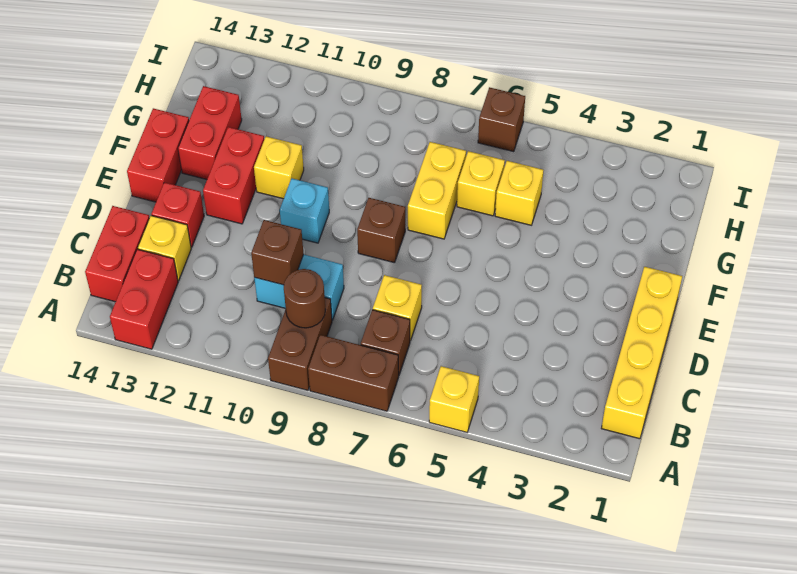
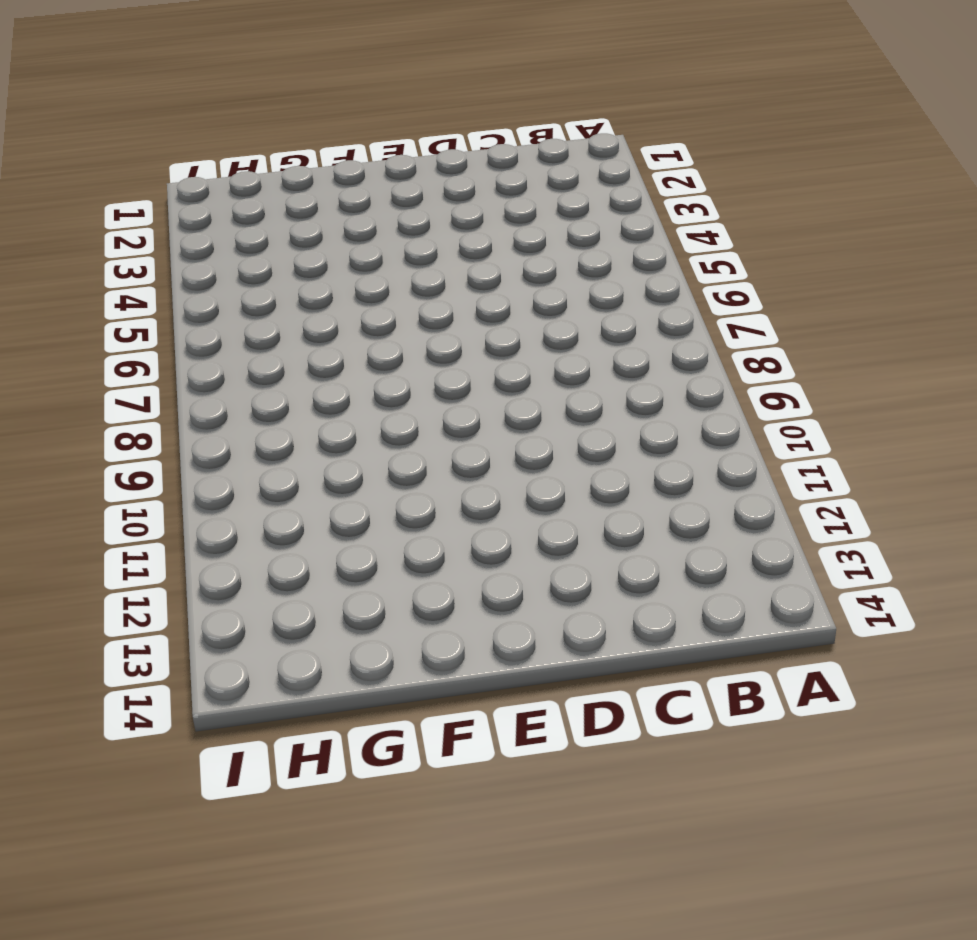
none -> yellow brick A5 level 1
none -> brown brick A7:A8 level 1
none -> brown brick A9:B9 level 1

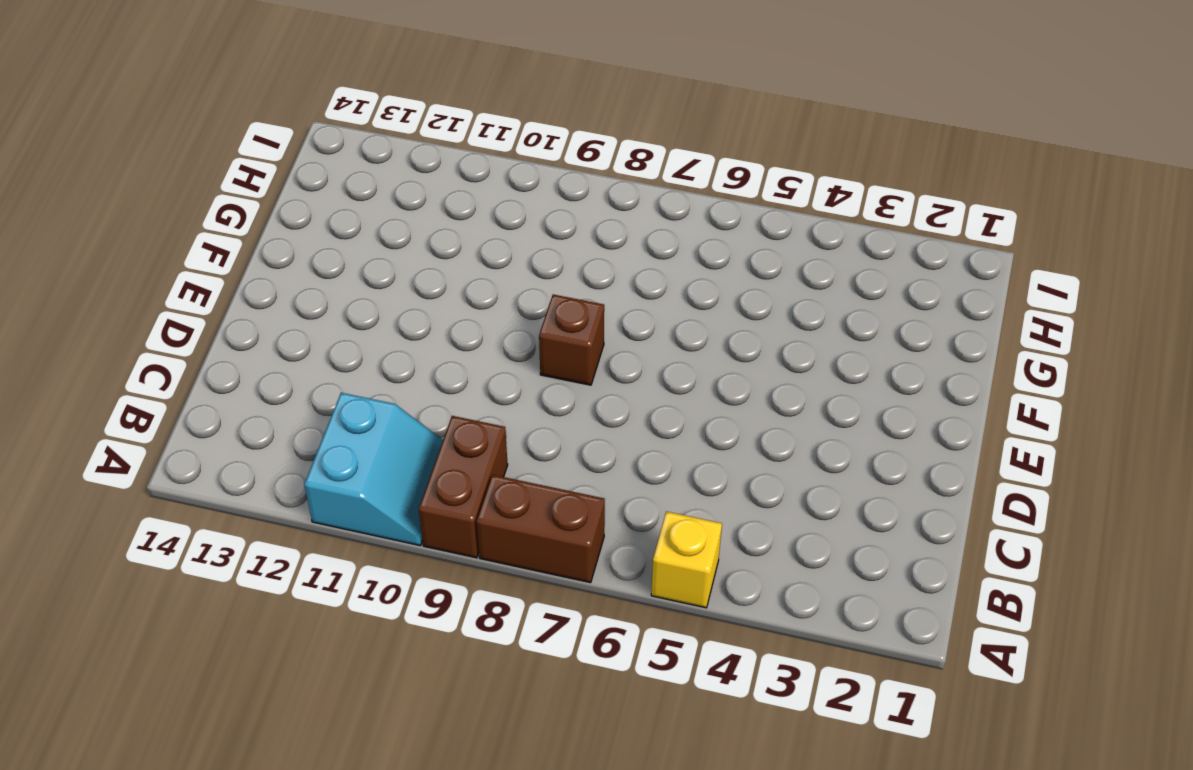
cyan slope A10:B11 level 1 top 11 -> none
none -> red brick A13:B13 level 1
none -> yellow brick B1:E1 level 1
none -> brown brick B7 level 1

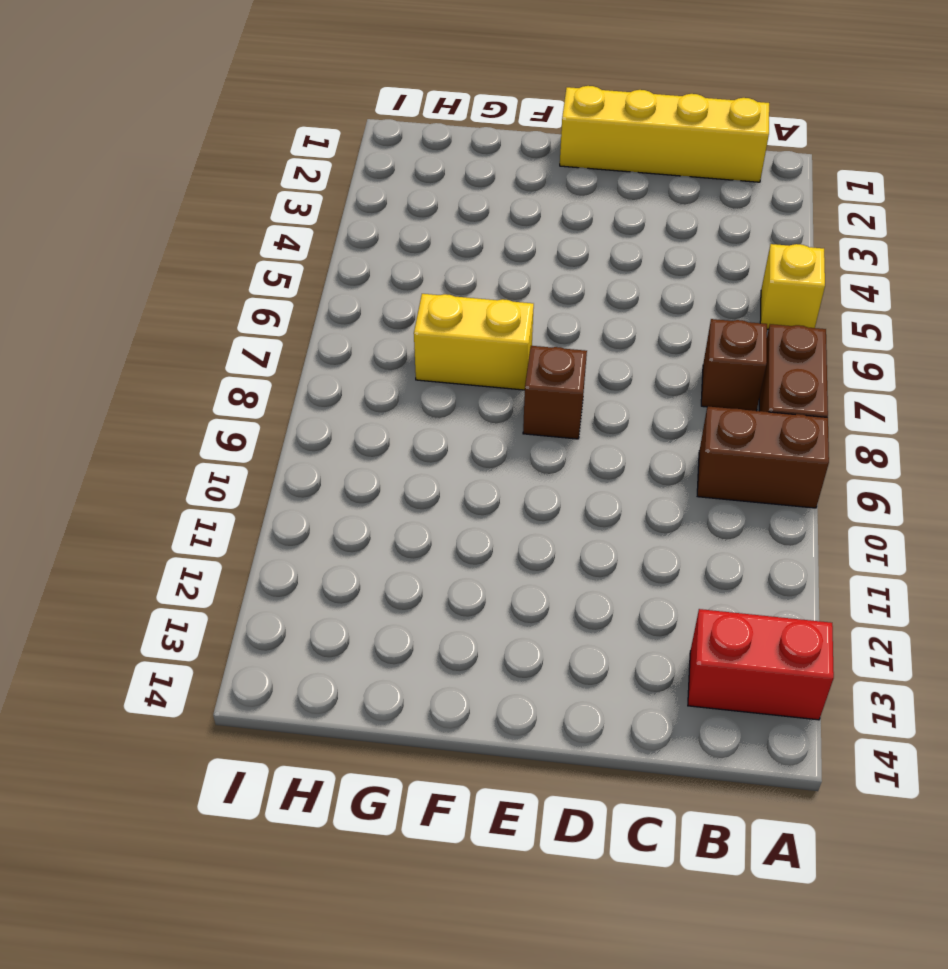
none -> red brick B14:C14 level 1
none -> yellow brick C7 level 1
none -> cyan brick C9:C10 level 1

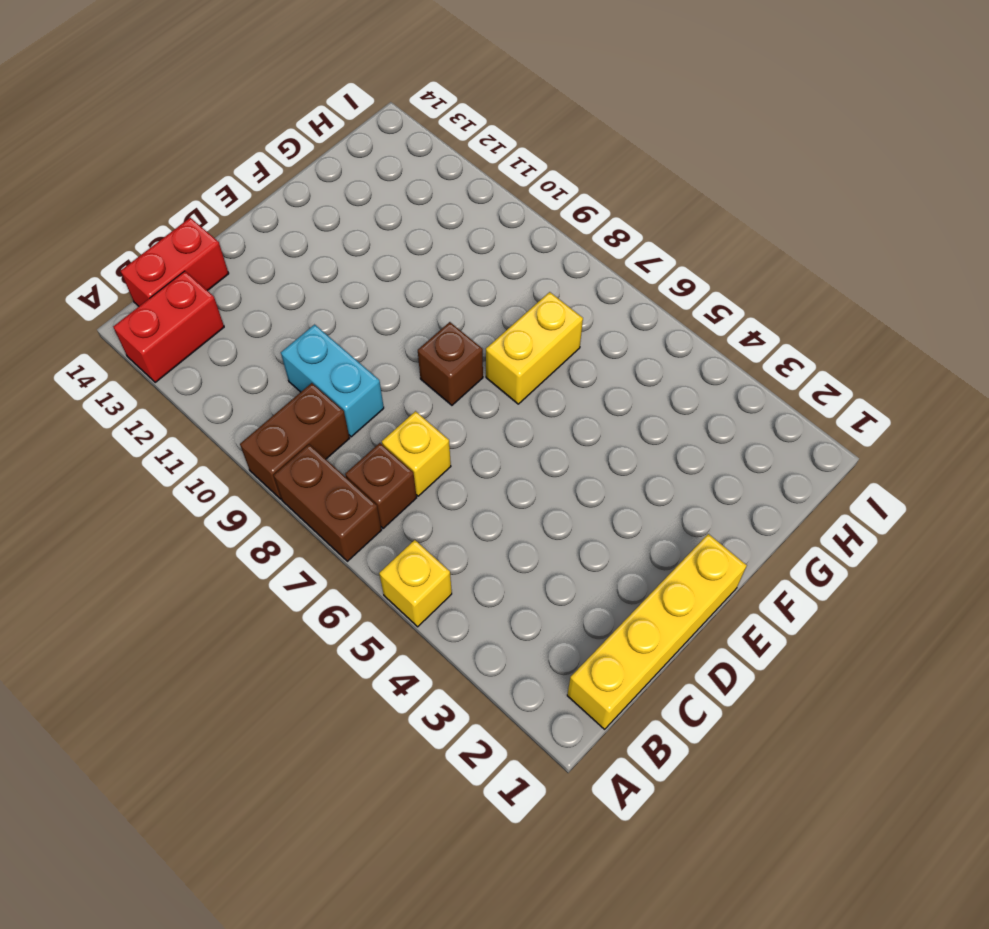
none -> yellow brick C13 level 1
none -> red brick D13 level 1
none -> cyan brick E10 level 1

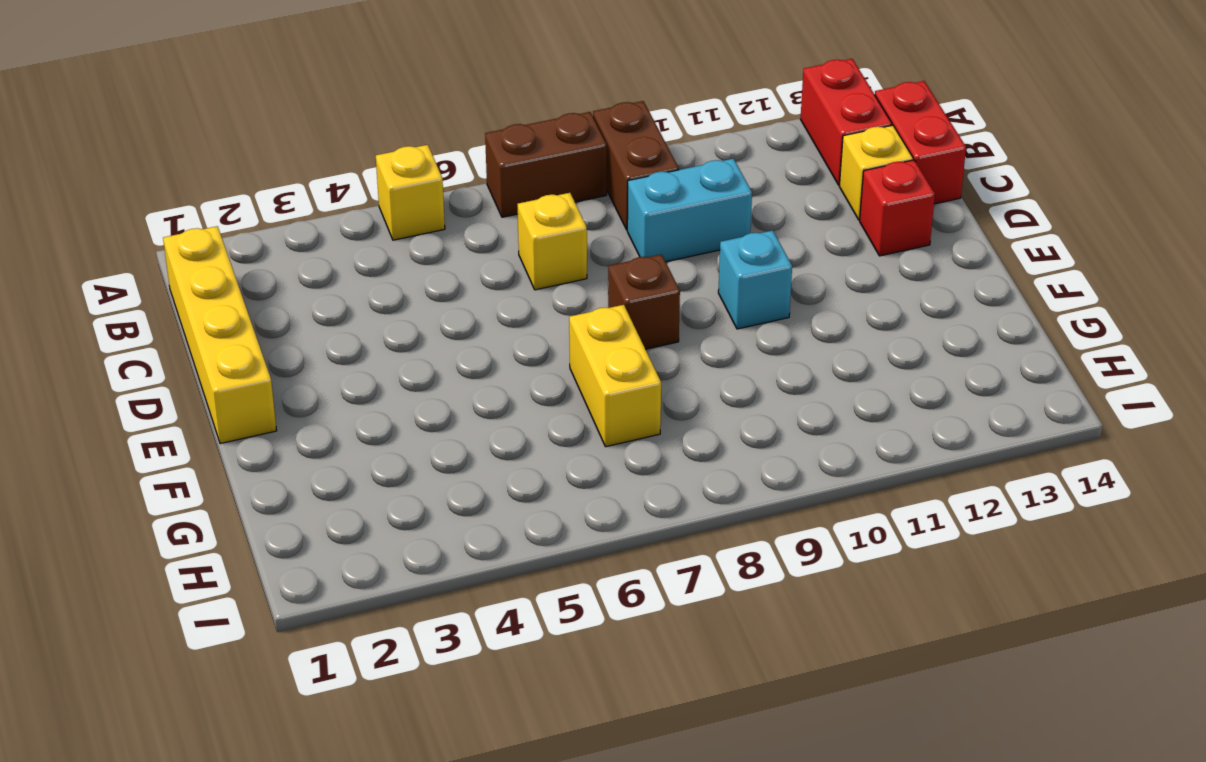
none -> brown brick B7 level 1
none -> red brick E12:F12 level 1
none -> red brick E14:F14 level 1

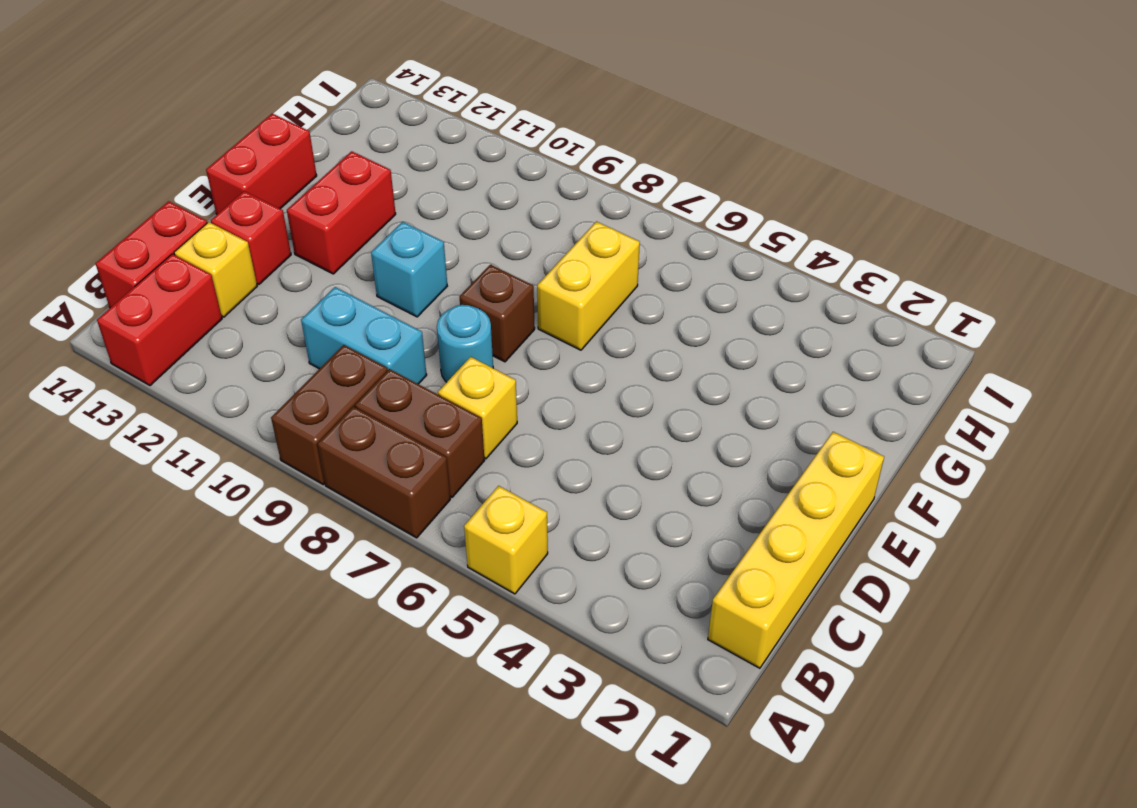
brown brick B7:B8 level 1 -> brown brick B7 level 1
cyan round brick D8 level 1 -> none
none -> yellow brick F11 level 1
none -> red brick F13:G13 level 1
none -> yellow brick G5 level 1

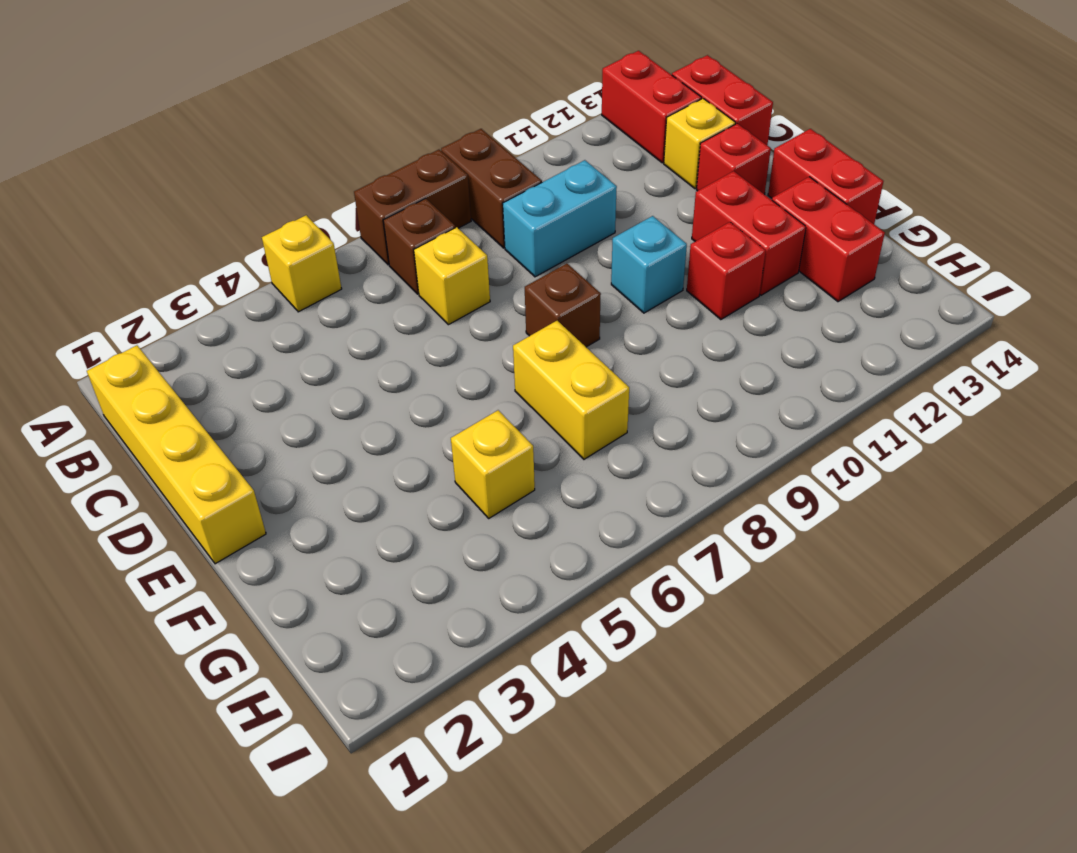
red brick F11 level 1 -> yellow brick F11 level 1
none -> yellow brick G6 level 1
none -> brown brick I6 level 1
none -> brown round brick B9 level 2

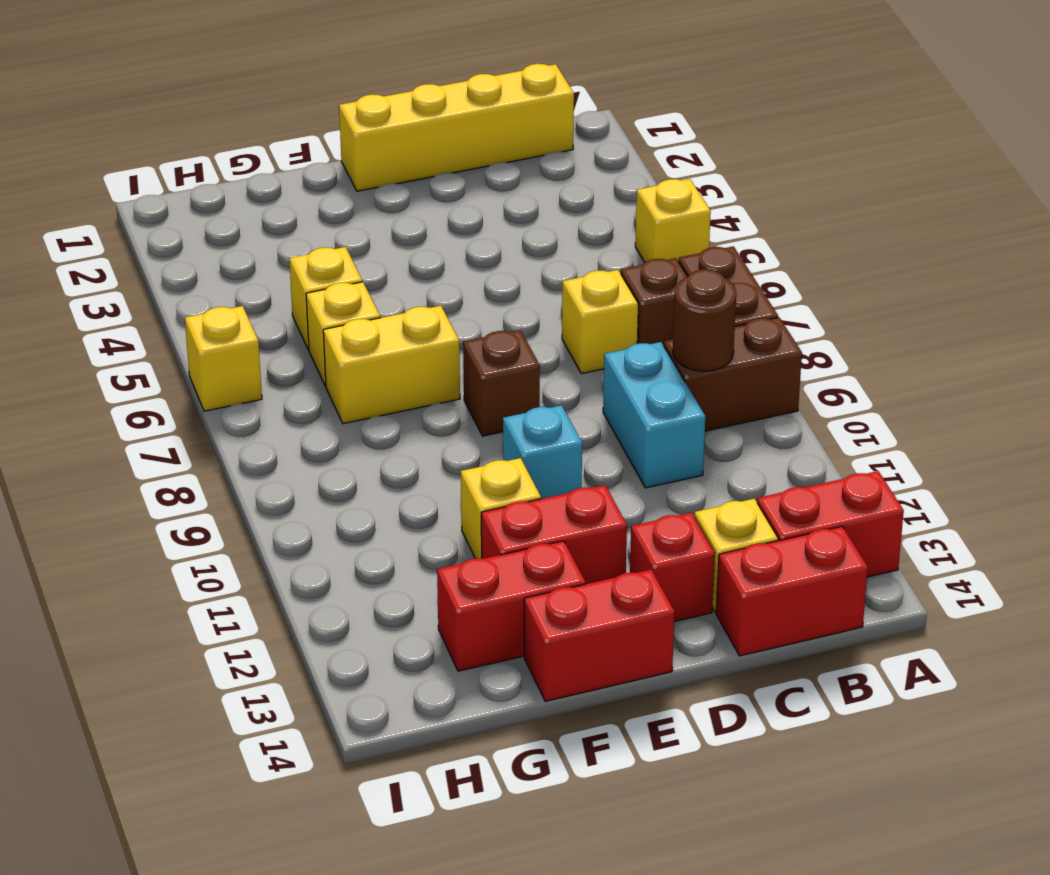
yellow brick I6 level 1 -> brown brick I6 level 1
none -> brown brick C10 level 2

